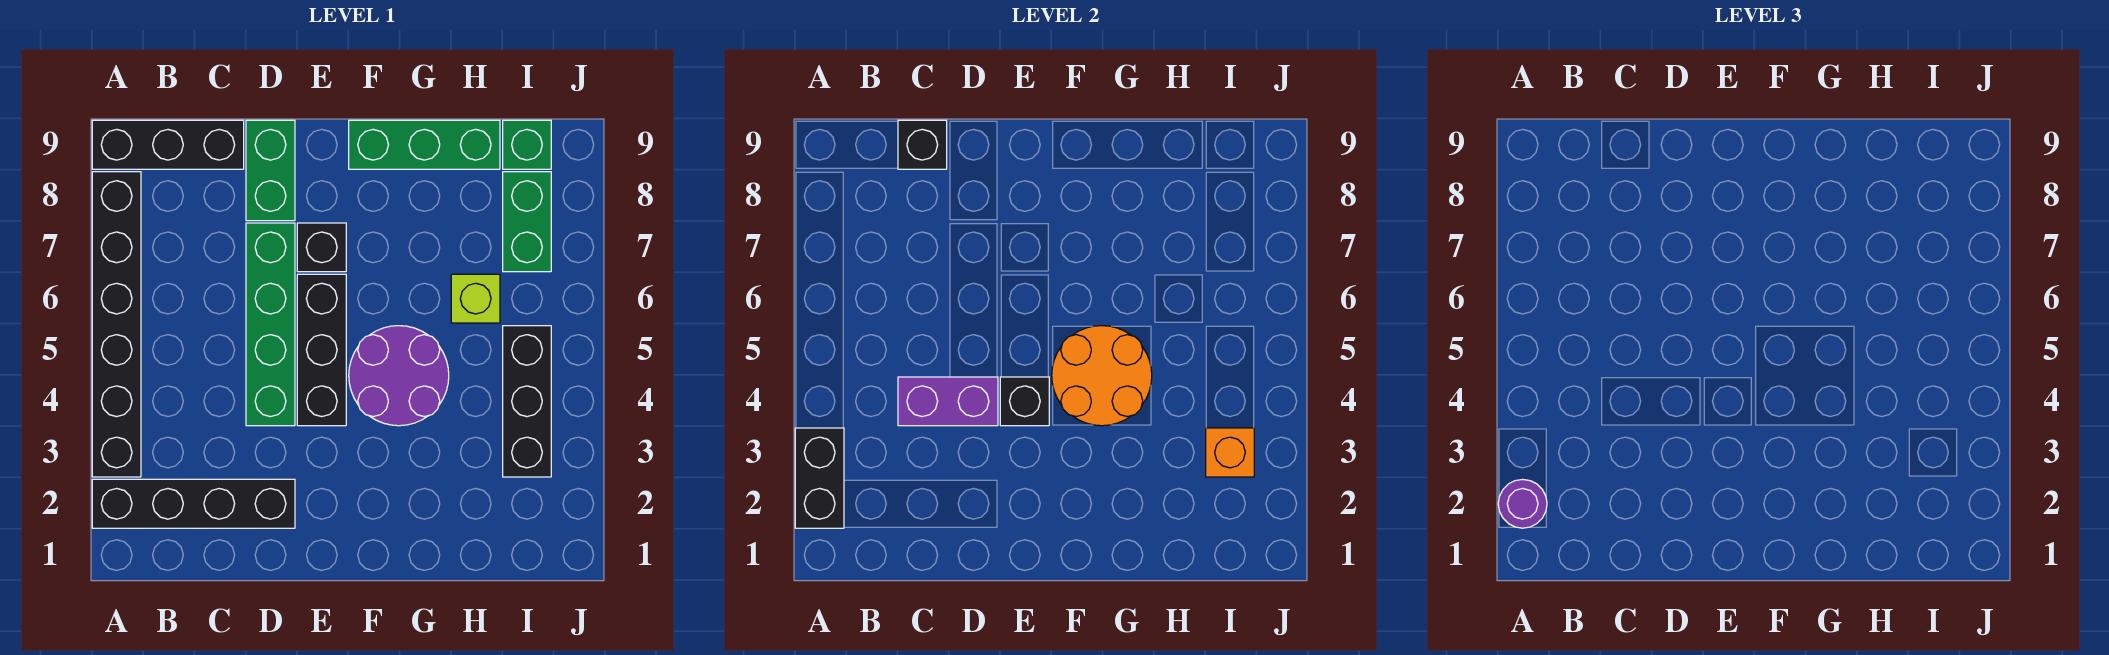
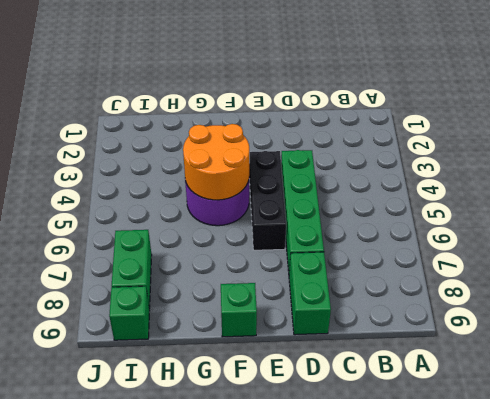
green brick F9 level 1 -> green brick F9:H9 level 1
none -> black brick A2:D2 level 1
none -> black brick A3:A8 level 1
none -> black brick A9:C9 level 1

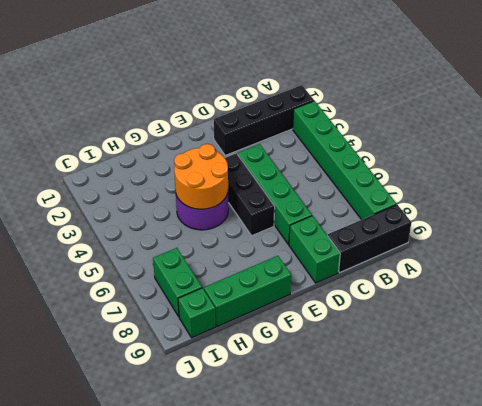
green brick A3:A8 level 1 -> black brick A3:A8 level 1
none -> black brick E7 level 1
none -> lime brick H6 level 1
none -> black brick I3:I5 level 1

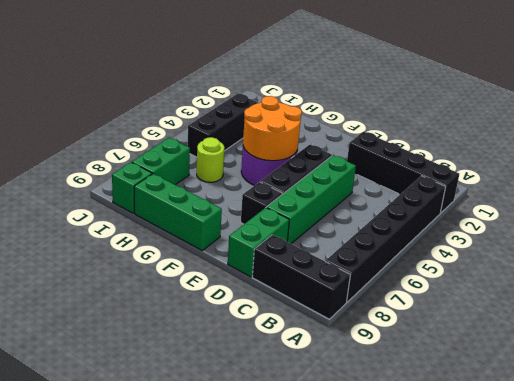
lime round brick H6 level 1 -> lime brick H6 level 1
none -> black brick A2:A3 level 2
none -> purple brick C4:D4 level 2
none -> black brick C9 level 2

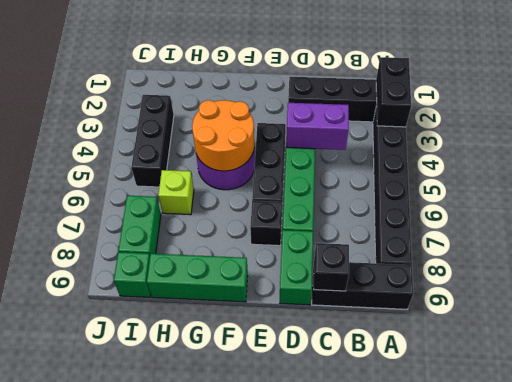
none -> black brick E4 level 2
none -> orange brick I3 level 2
none -> purple round brick A2 level 3

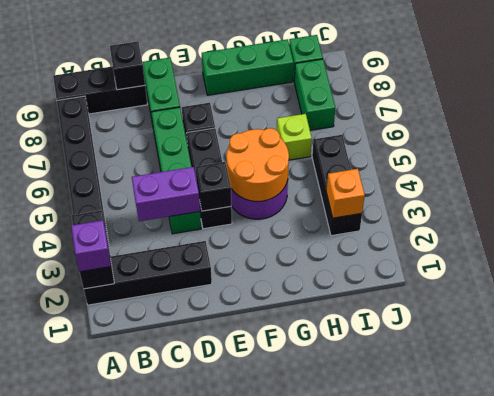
purple brick A2 level 3 -> purple round brick A2 level 3

